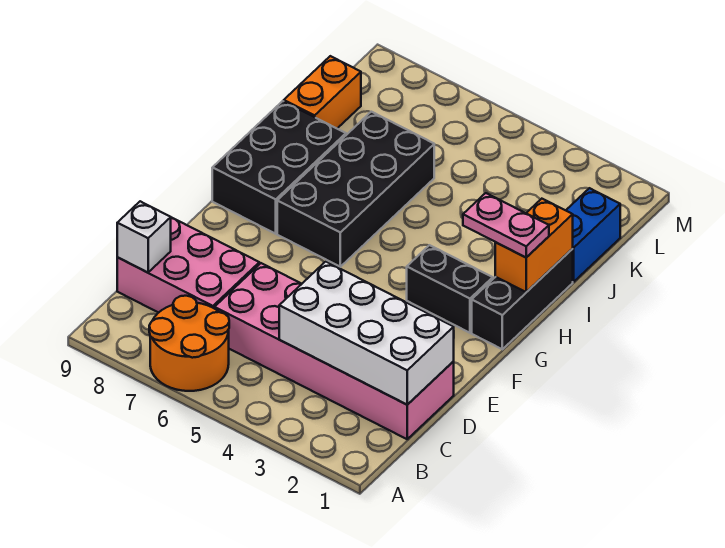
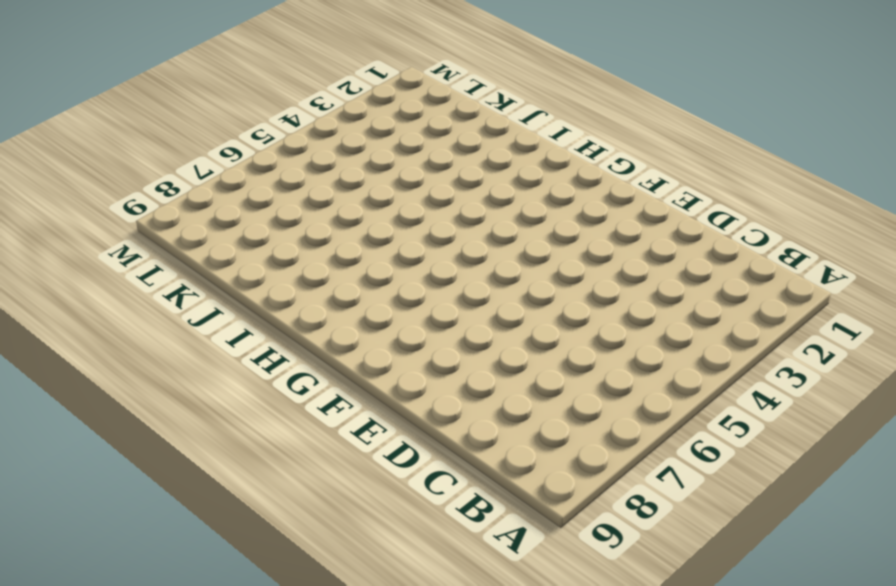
none -> orange round brick A6:B7 level 1
none -> pink brick C1:D6 level 1
none -> pink brick C7:D9 level 1

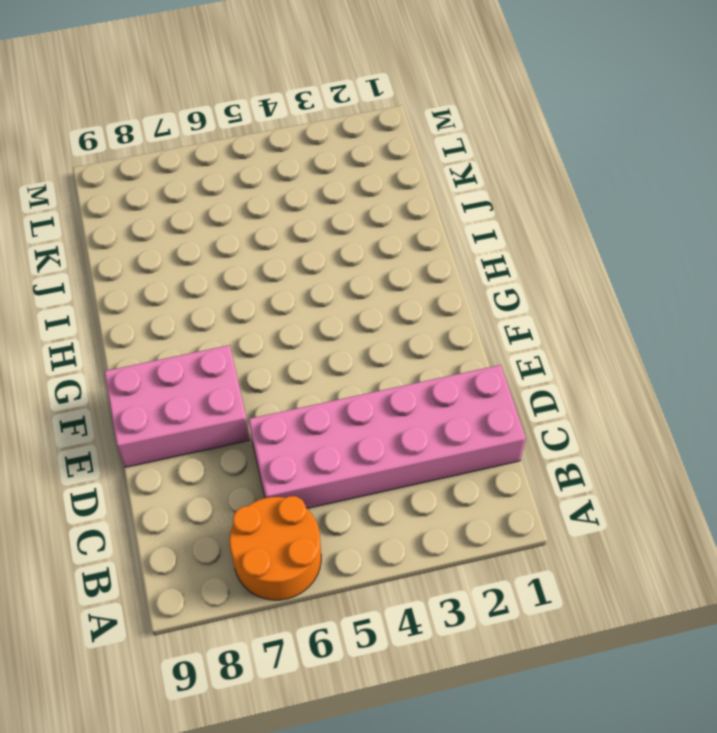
pink brick E7:F9 level 1 -> pink brick C7:D9 level 1
none -> black brick G1:I1 level 1
none -> black brick G2:G3 level 1
none -> black brick G6:J7 level 1

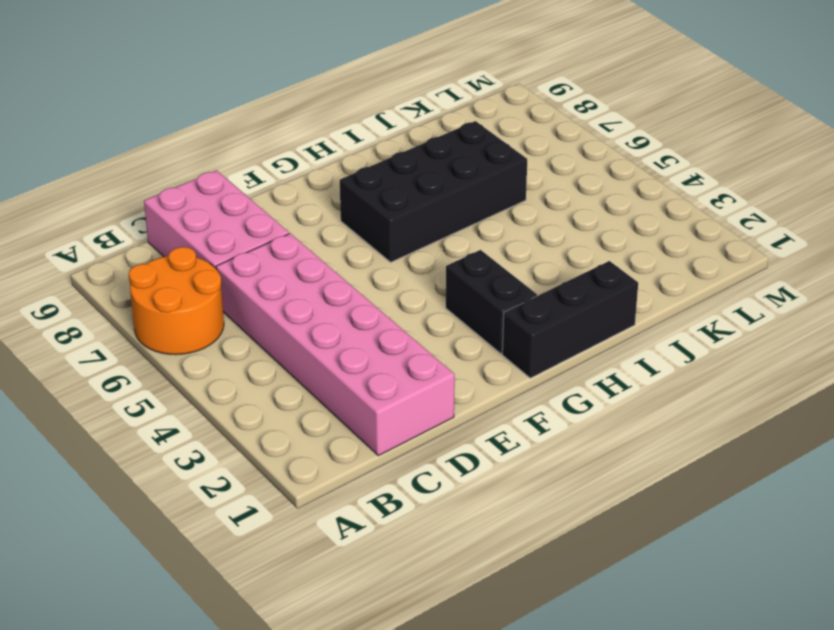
none -> black brick G8:I9 level 1
none -> blue brick J1:K1 level 1
none -> orange brick J9:K9 level 1

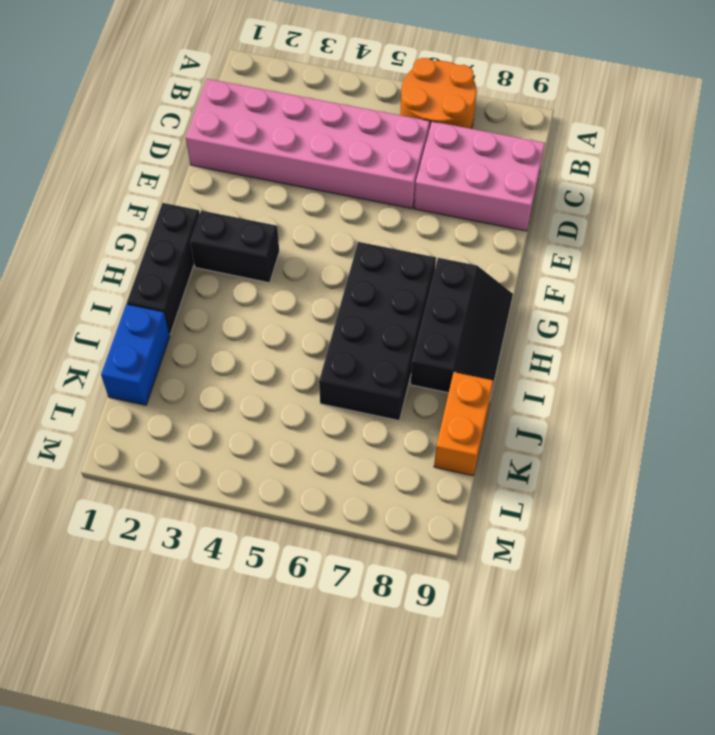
black slope G8:I9 level 1 top 8 -> black brick G8:I9 level 1
none -> white brick C1:D4 level 2
none -> white brick C9 level 2
none -> orange brick H1:I1 level 2

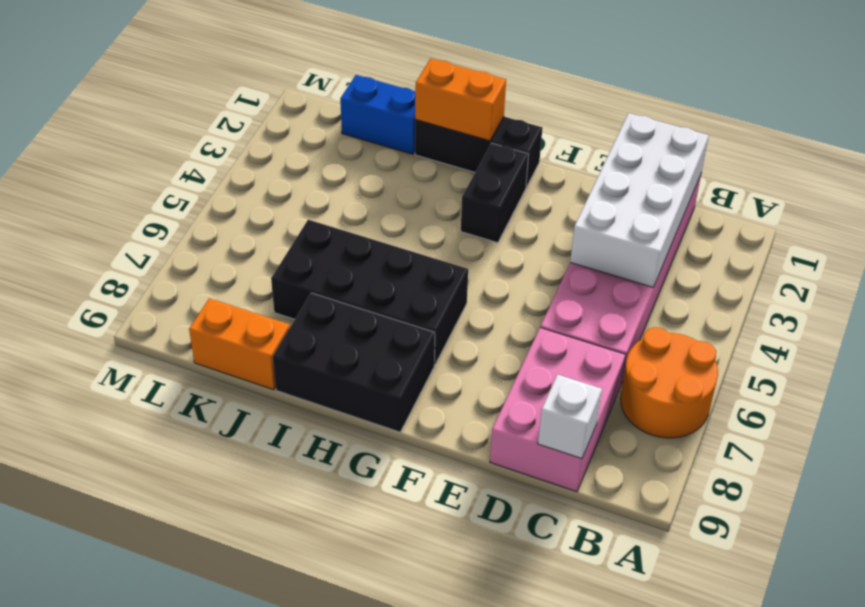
none -> pink plate H1:H2 level 3

